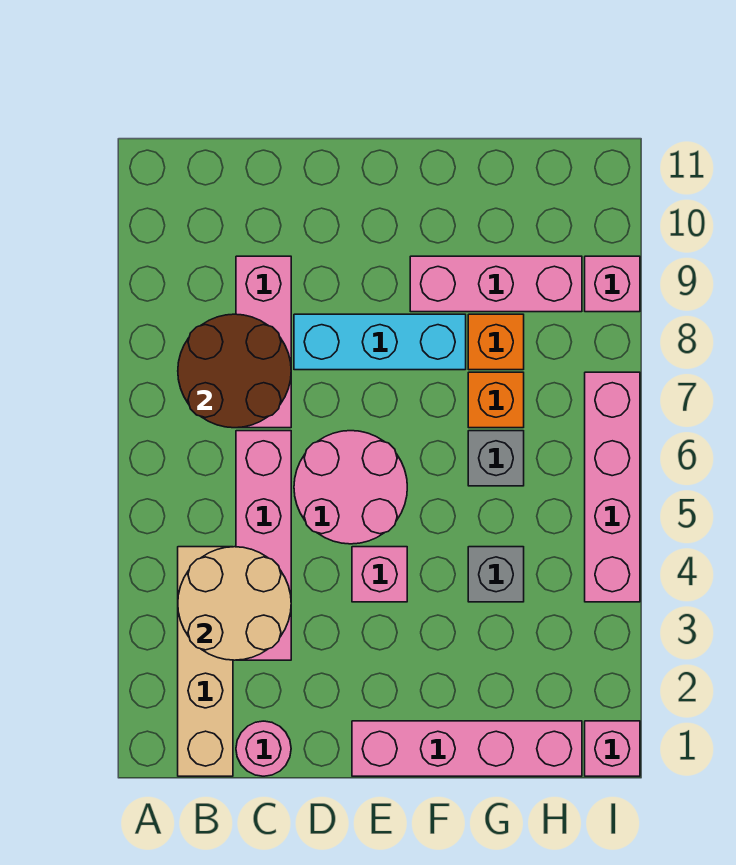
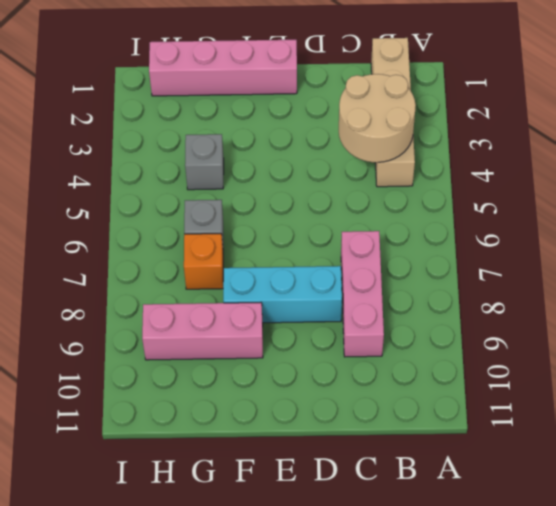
none -> pink round brick C1 level 1
none -> pink brick C3:C6 level 1
none -> pink round brick D5:E6 level 1

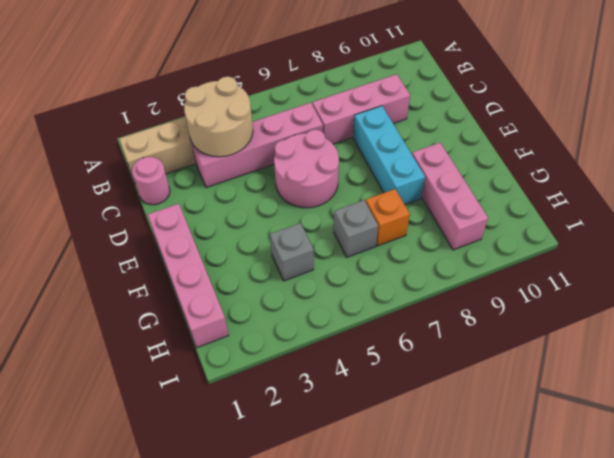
none -> pink brick E4 level 1
none -> orange brick G8 level 1
none -> pink brick I1 level 1

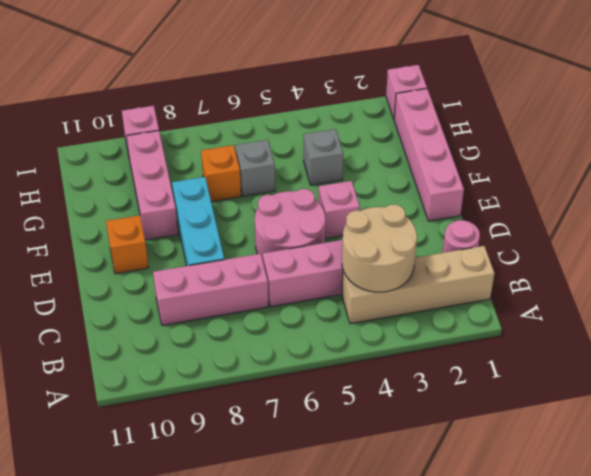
orange brick E10 level 1 -> orange brick G8 level 1
none -> pink brick I4:I7 level 1
none -> brown round brick B7:C8 level 2

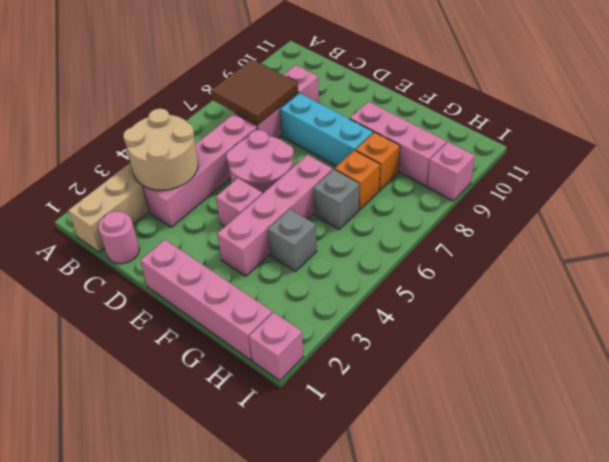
brown tile B7:C8 level 2 -> brown round brick B7:C8 level 2
pink brick F3:F6 level 1 -> pink brick I4:I7 level 1

